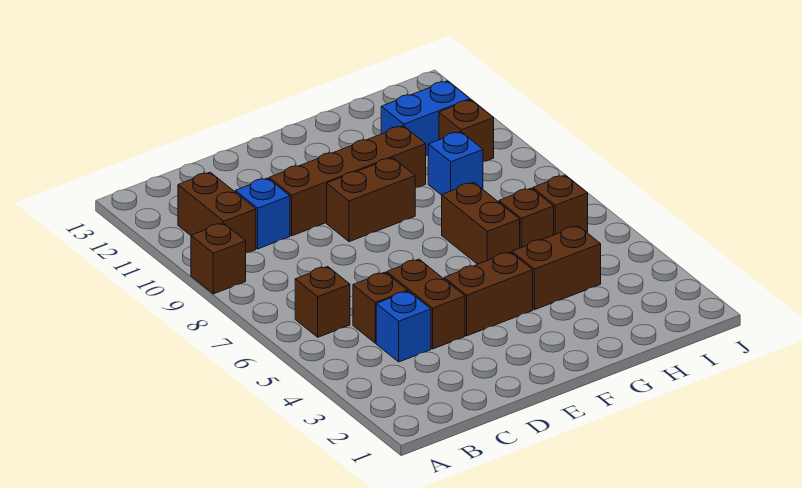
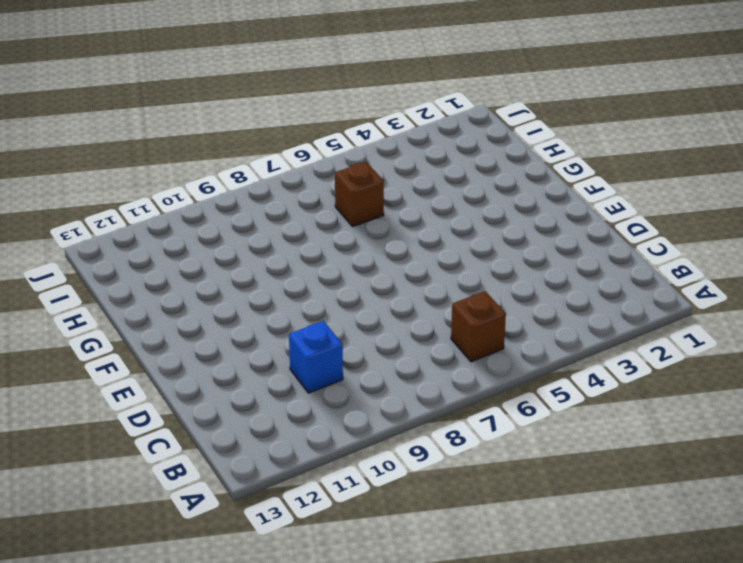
none -> brown brick A9 level 1
none -> brown brick B10:B11 level 1
none -> blue brick C4 level 1

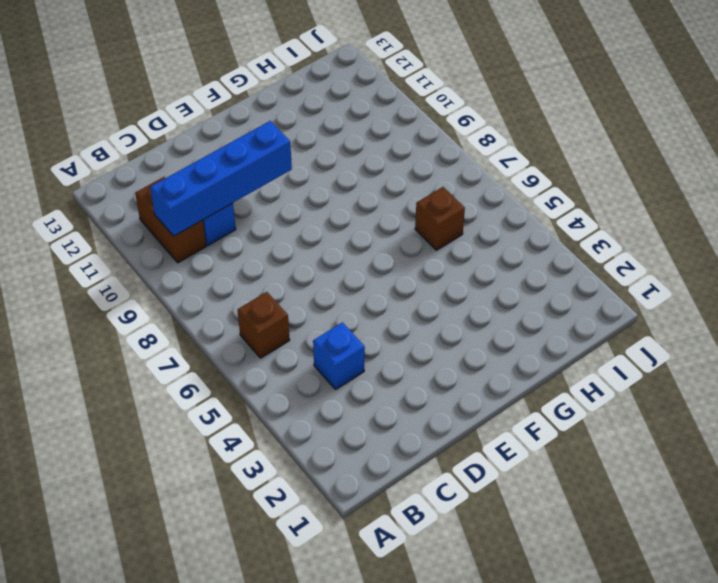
blue brick B10:E10 level 2 -> none
none -> brown brick A9 level 1
none -> brown brick C5 level 1
none -> brown brick D4:D5 level 1

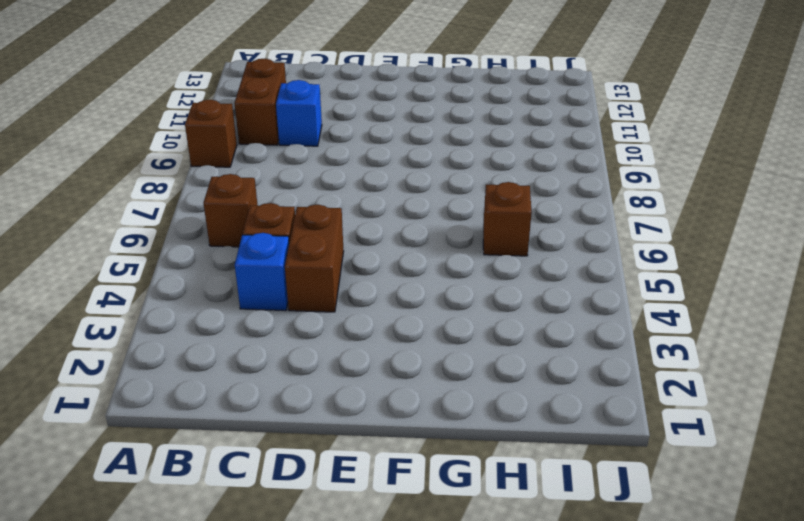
none -> brown brick D10:G10 level 1
none -> brown brick E4:F4 level 1
none -> brown brick E9:F9 level 1

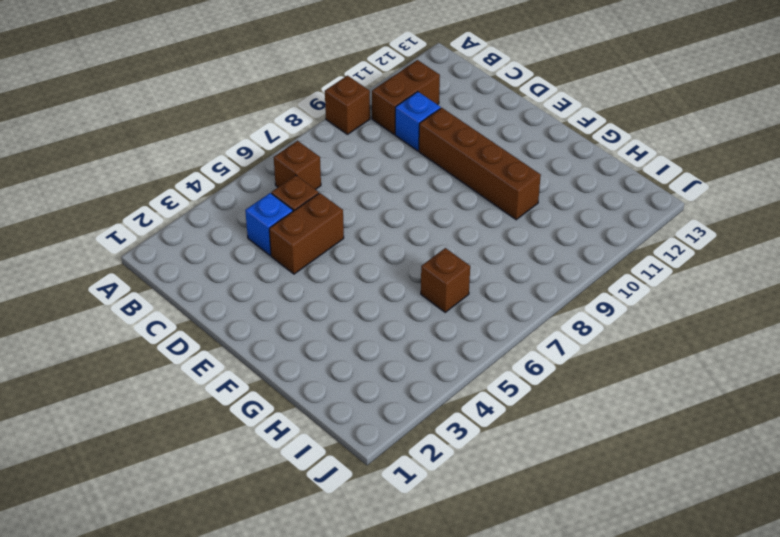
none -> brown brick E4:F4 level 1
none -> brown brick E9:F9 level 1
none -> brown brick G4:H4 level 1

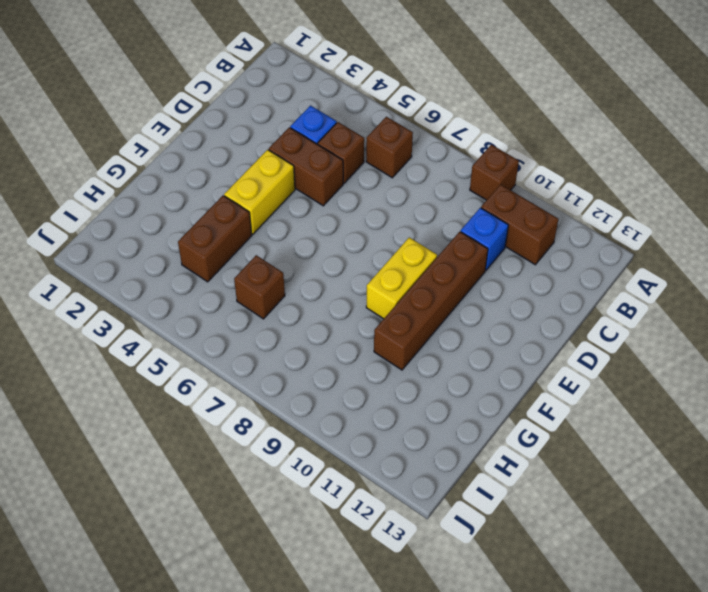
yellow brick E4:F4 level 1 -> brown brick E4:F4 level 1
yellow brick E9:F9 level 1 -> brown brick E9:F9 level 1
none -> brown brick G6:G7 level 1
none -> blue brick H9 level 1
none -> blue brick H11:I11 level 1

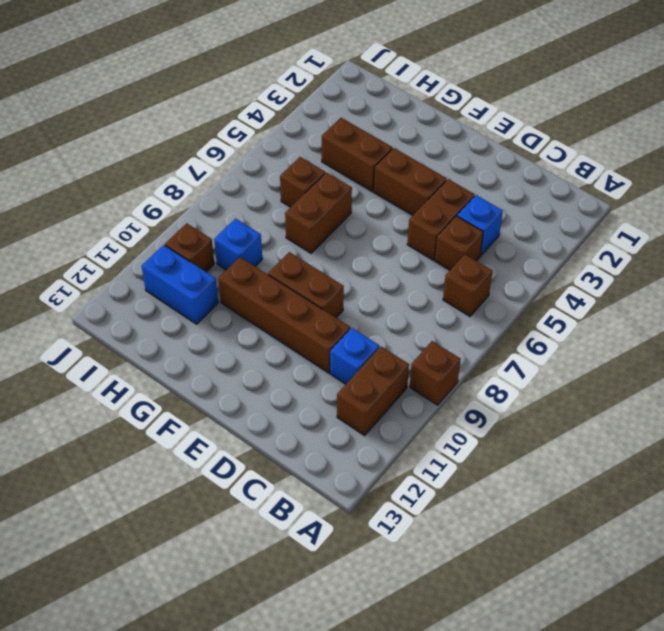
none -> brown brick I6 level 1

